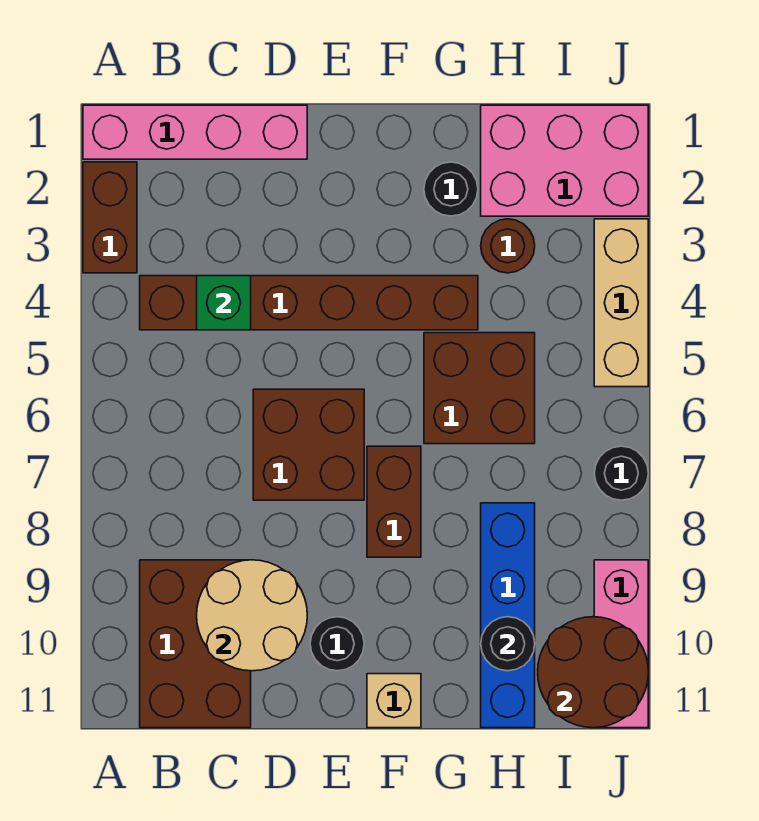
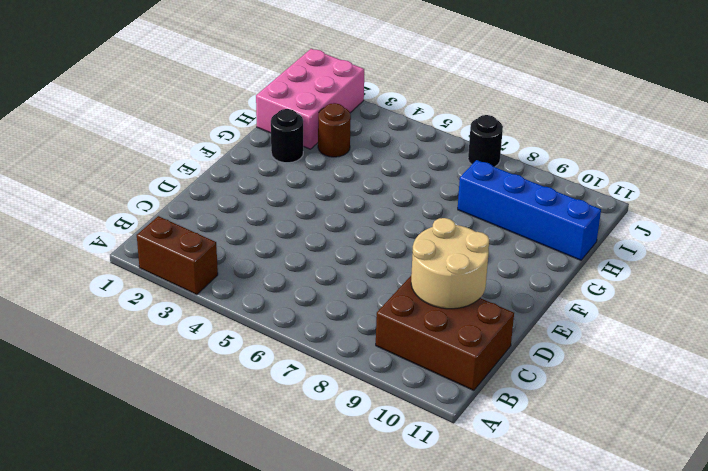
none -> pink brick A1:D1 level 1
none -> brown brick B4:G4 level 1
none -> brown brick D6:E7 level 1

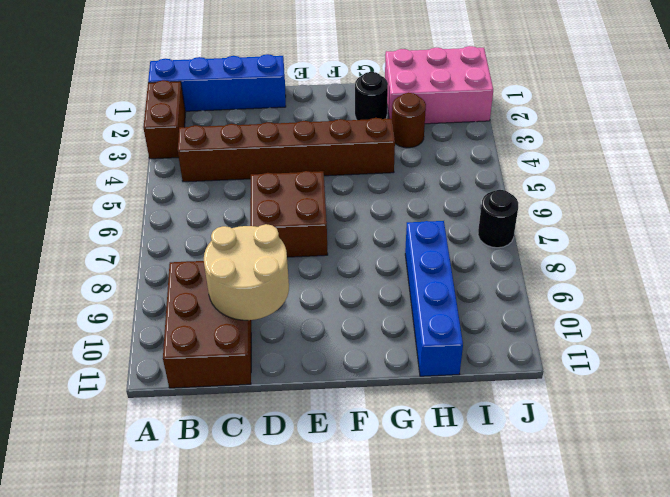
blue brick A1:D1 level 1 -> pink brick A1:D1 level 1
none -> black round brick E10 level 1
none -> brown brick F7:F8 level 1
none -> tan brick F11 level 1

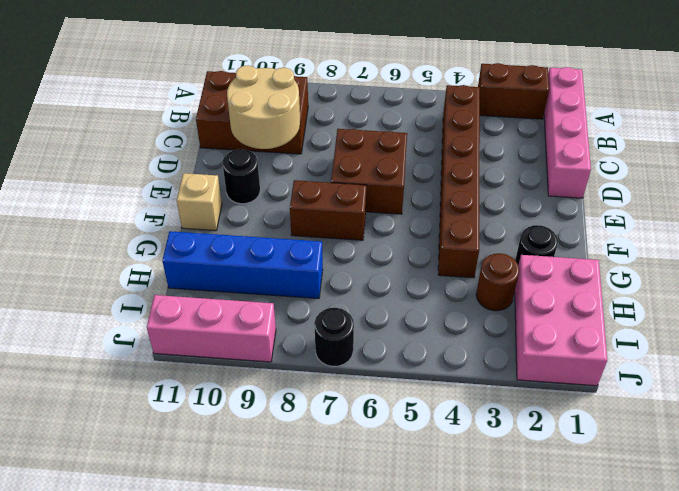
none -> brown brick G5:H6 level 1
none -> tan brick J3:J5 level 1
none -> green brick C4 level 2

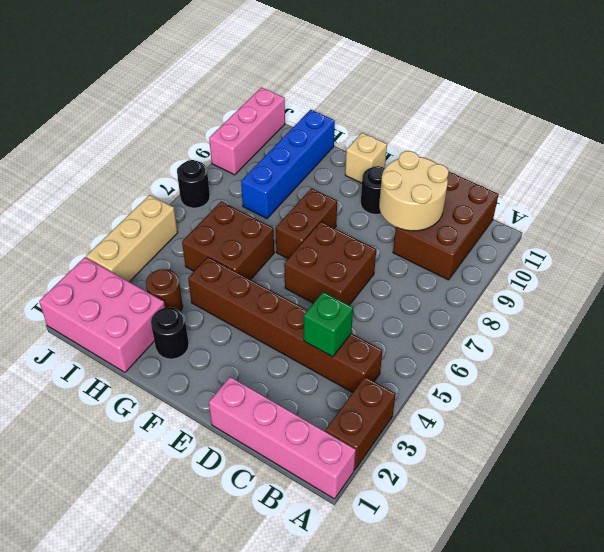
none -> black round brick H10 level 2
none -> brown round brick I10:J11 level 2

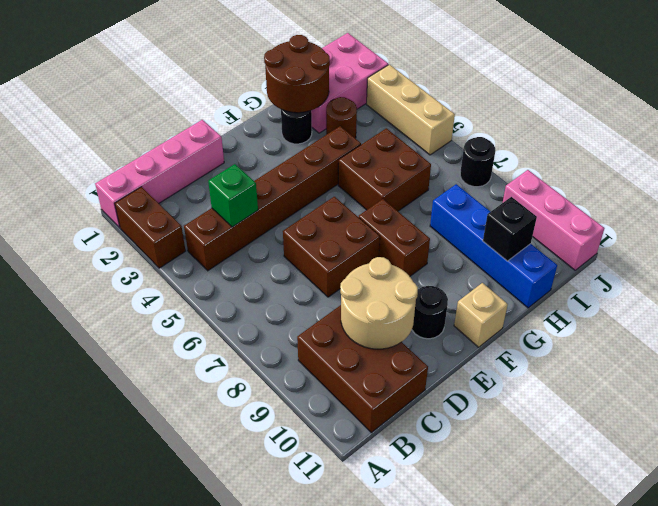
brown round brick G1:H2 level 2 -> brown round brick I10:J11 level 2
black brick H10 level 2 -> black round brick H10 level 2

